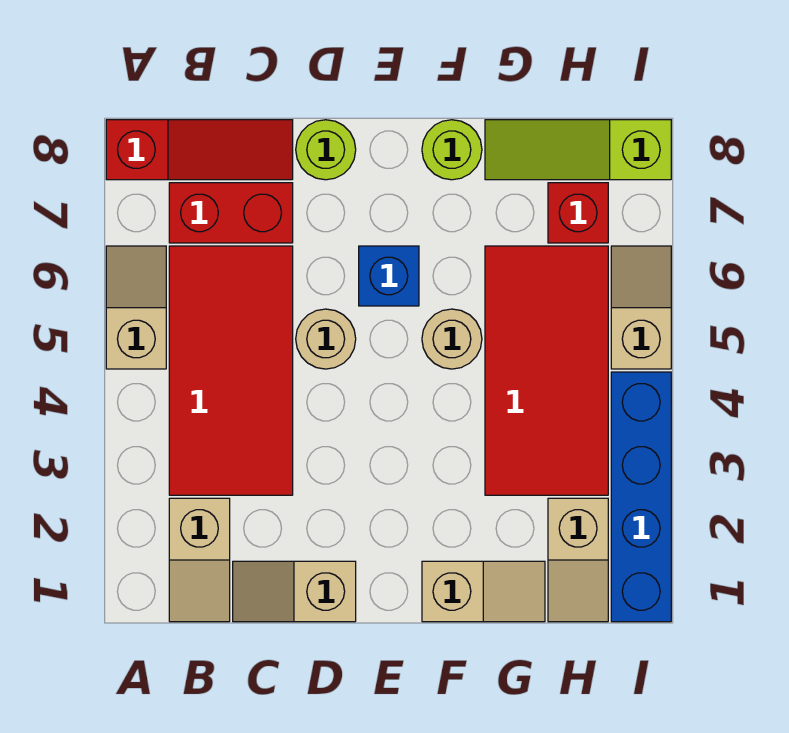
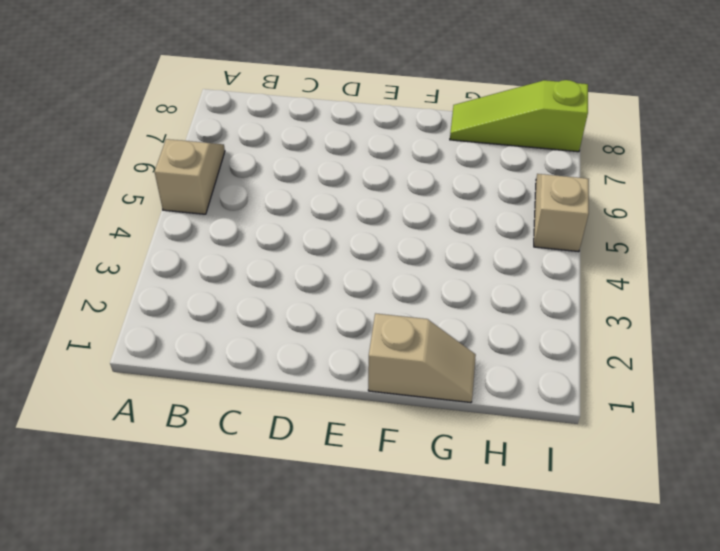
none -> red slope A8:C8 level 1 top A
none -> tan slope B1:B2 level 1 top 2
none -> red tile B3:C6 level 1

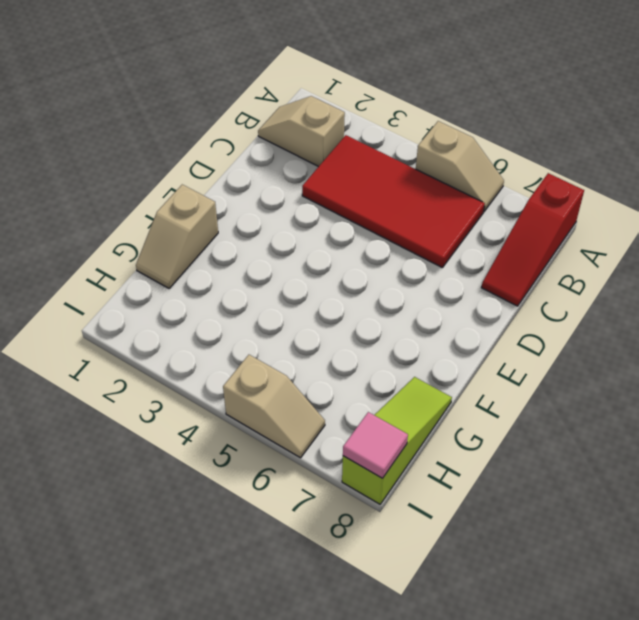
pink tile I8 level 2 -> none
none -> red brick B7:C7 level 1
none -> tan slope C1:D1 level 1 top D
none -> tan round brick D5 level 1

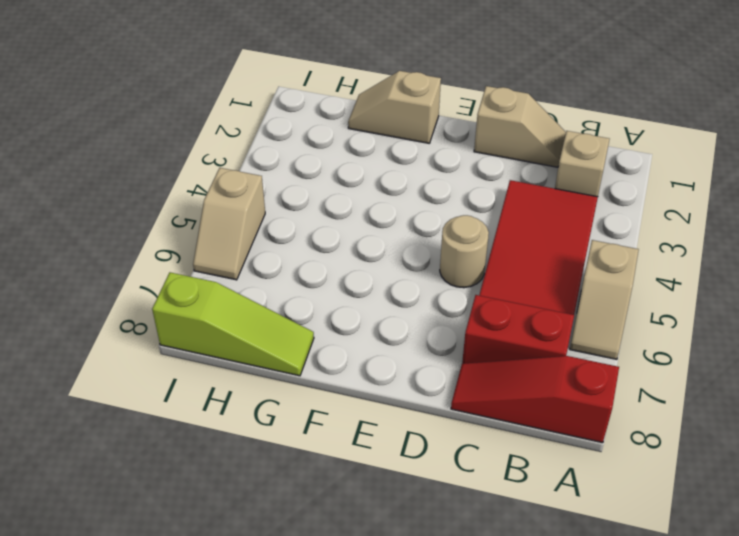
none -> lime round brick D8 level 1
none -> blue brick E6 level 1
none -> tan round brick F5 level 1

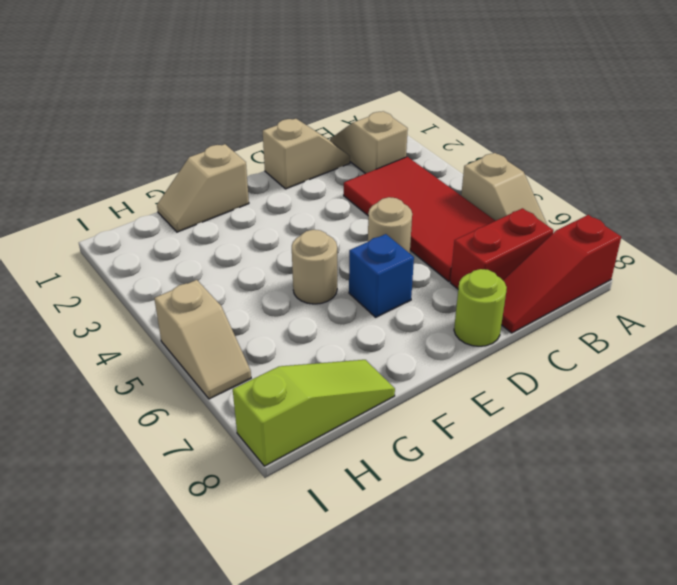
none -> lime round brick F8 level 1
none -> red tile G3:H6 level 1
none -> tan slope H1:H2 level 1 top 2

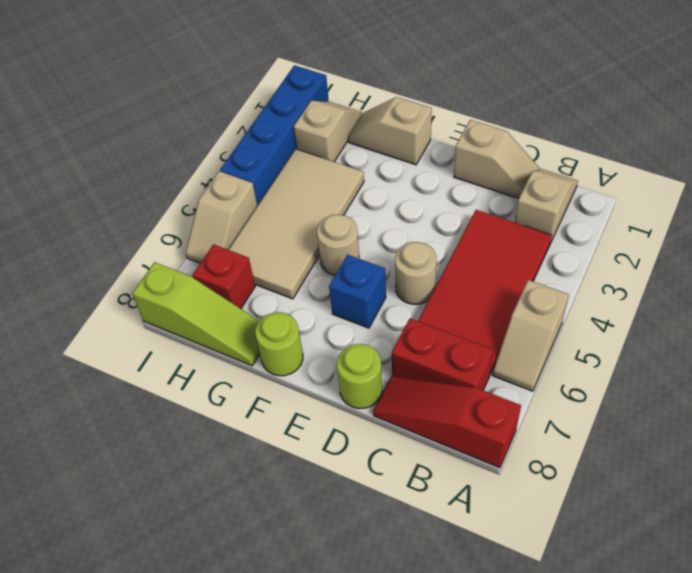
tan tile G3:H6 level 1 -> red tile G3:H6 level 1

